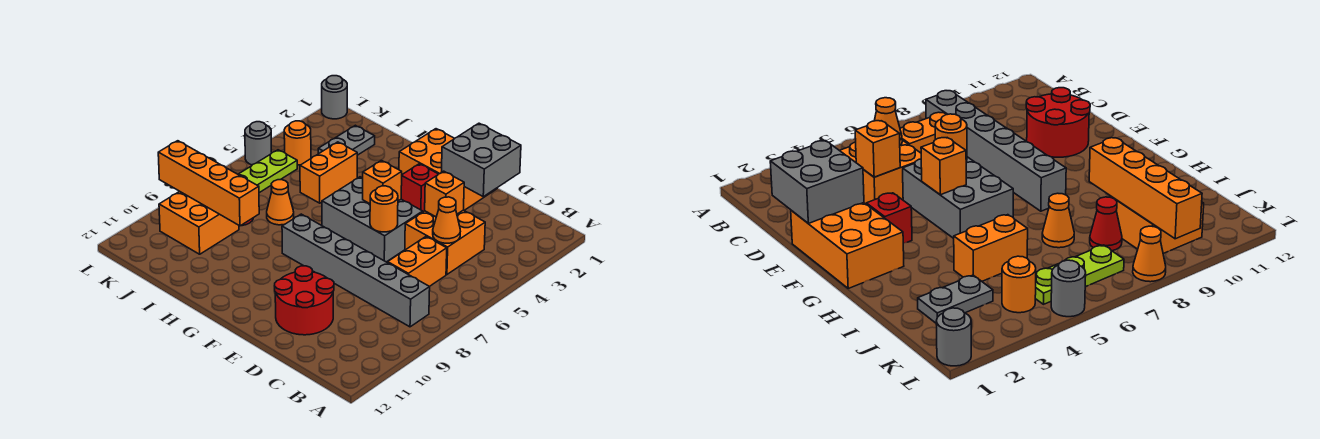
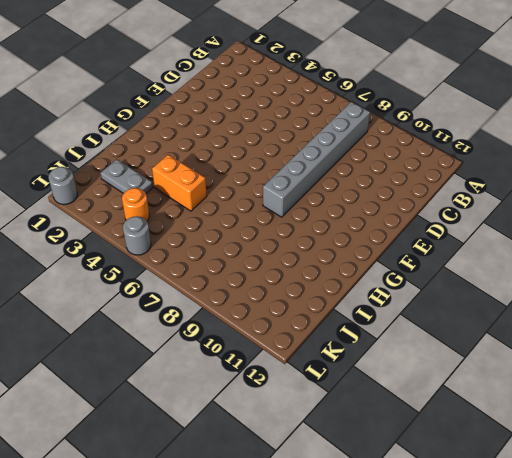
none -> orange brick C4:D5 level 1
none -> orange brick C6:C7 level 1
none -> red round brick D10:E11 level 1

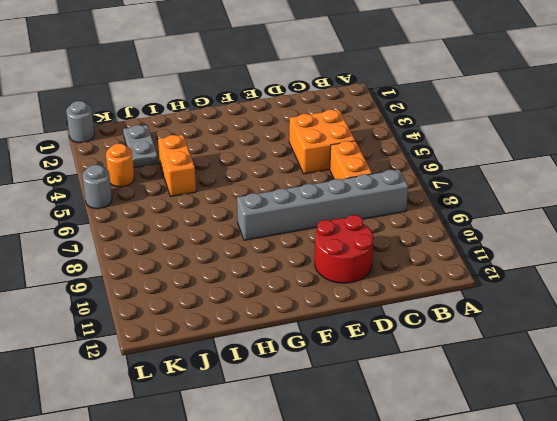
none -> orange brick E1:G2 level 1
none -> grey brick E5:G6 level 1
none -> red brick F3 level 1

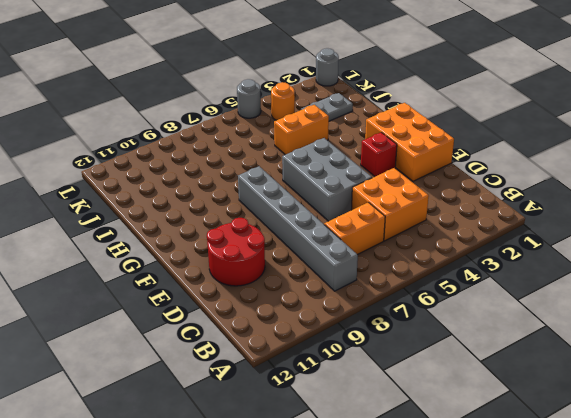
none -> orange cone I7 level 1
none -> red cone J8 level 1
none -> orange brick J9:K10 level 1

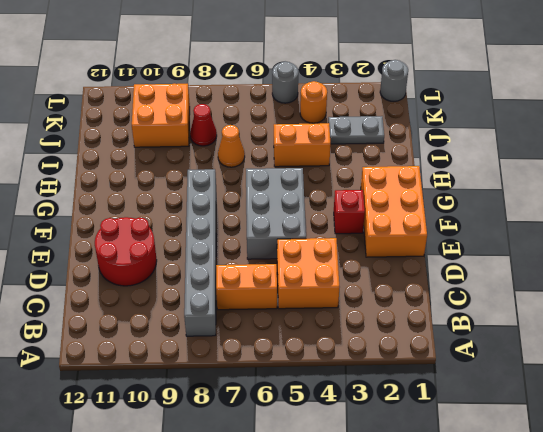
none -> lime plate K5:K7 level 1
none -> orange cone L8 level 1
none -> orange cone C5 level 2

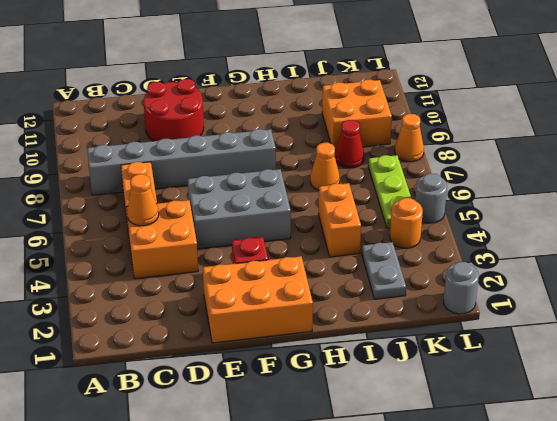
none -> grey brick D1:E2 level 2
none -> orange brick D4 level 2
none -> orange round brick E6 level 2

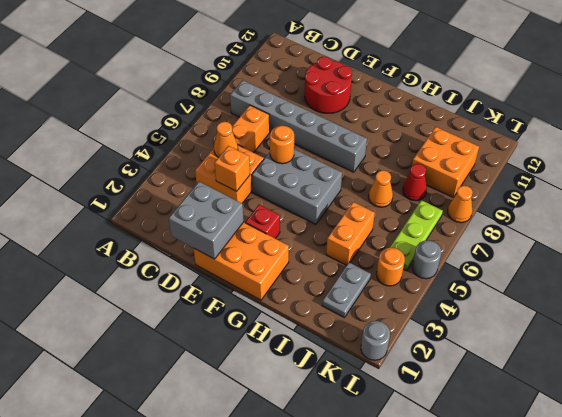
none -> orange brick F5 level 2
none -> orange brick I9:L9 level 2

